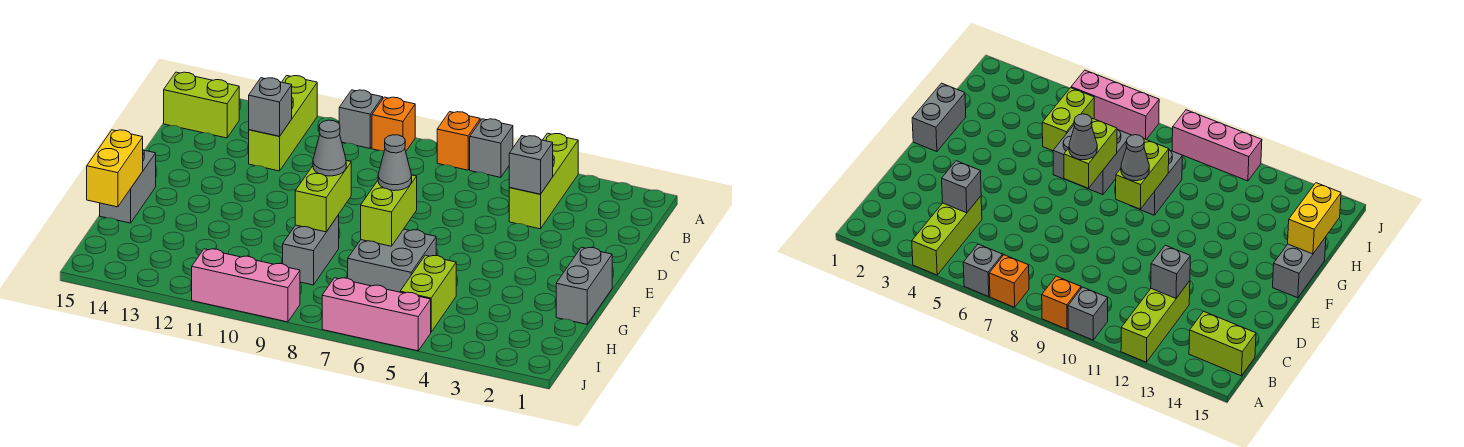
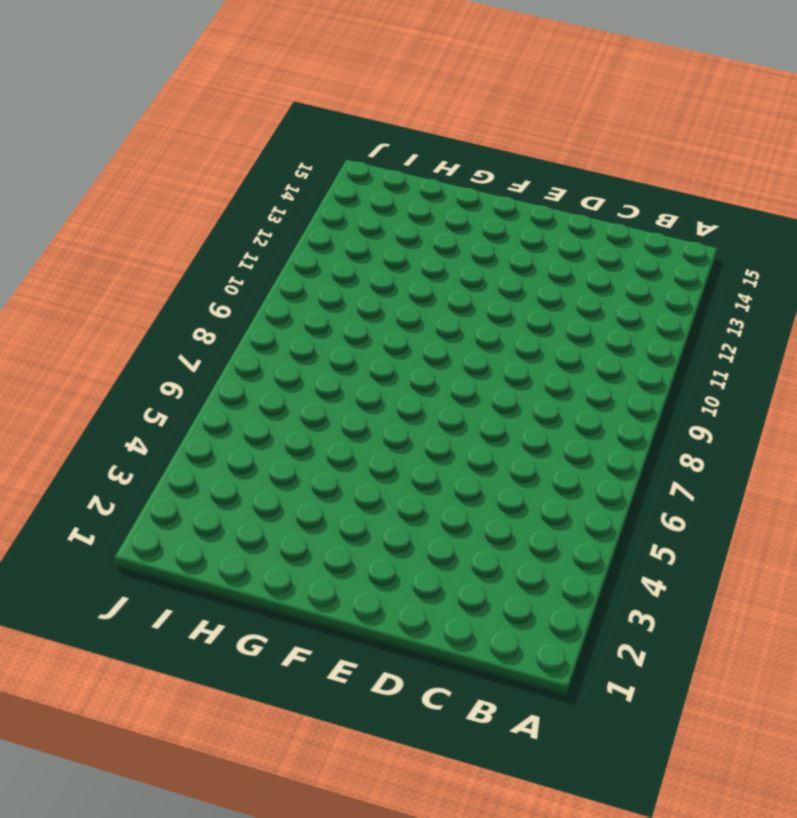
none -> lime brick A4:C4 level 1
none -> grey brick A6 level 1
none -> orange brick A7 level 1

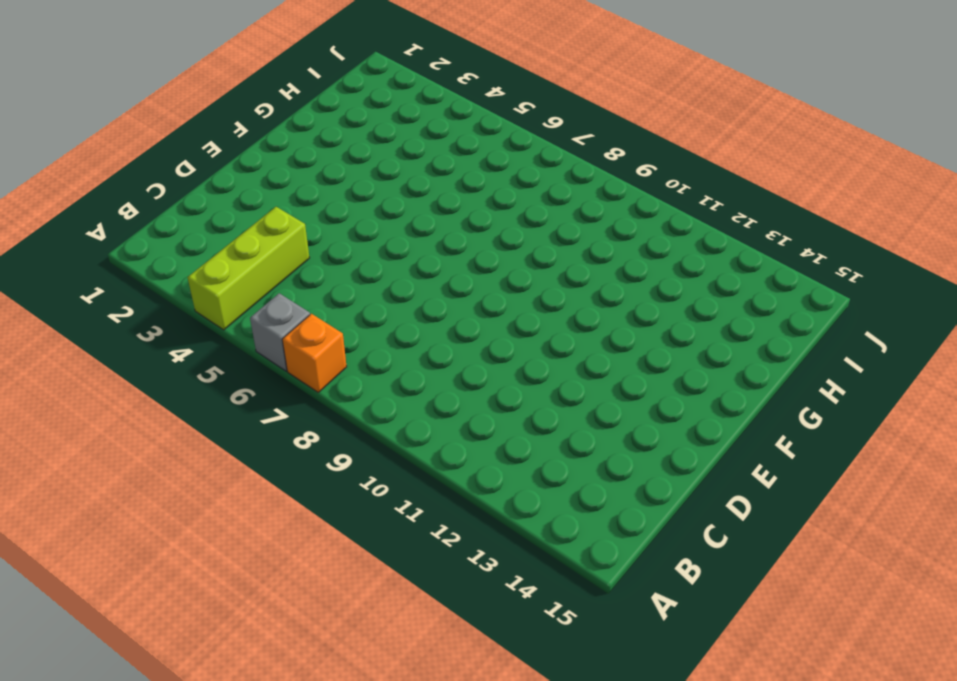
none -> orange brick A9 level 1
none -> grey brick A10 level 1
none -> lime brick A12:C12 level 1

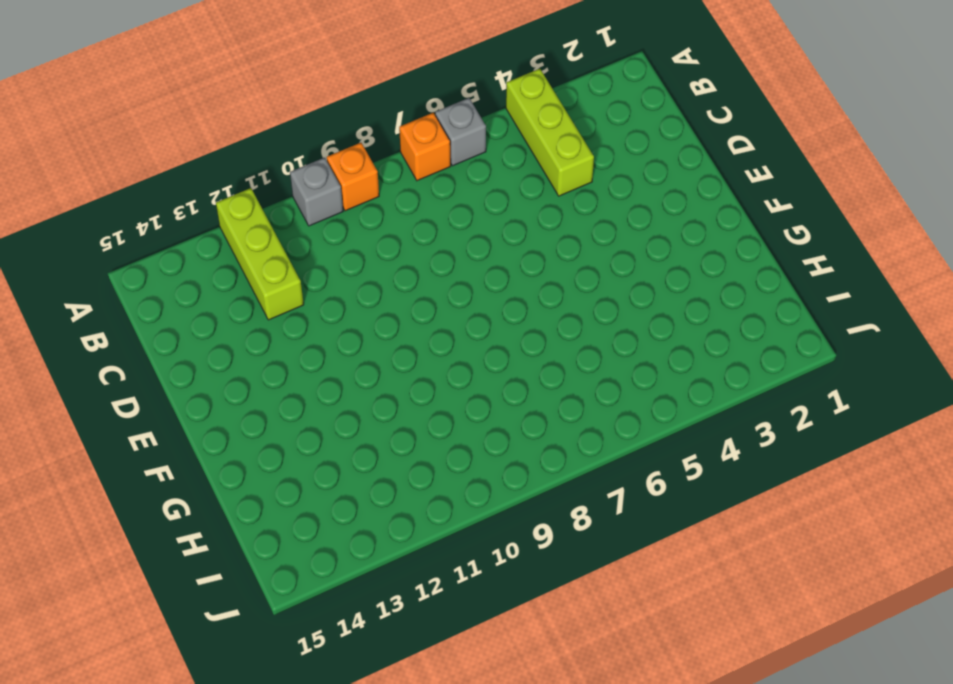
none -> lime brick B14:B15 level 1
none -> grey brick F1:G1 level 1
none -> grey brick F15:G15 level 1

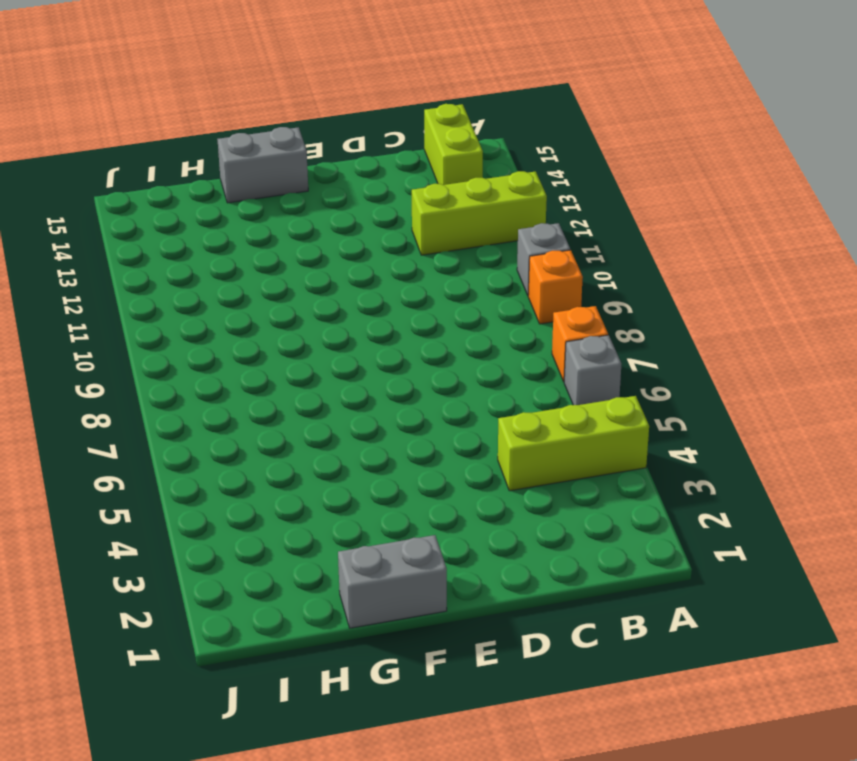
none -> grey brick G6:H7 level 1
none -> grey brick G9:H9 level 1
none -> lime brick H5:I5 level 1

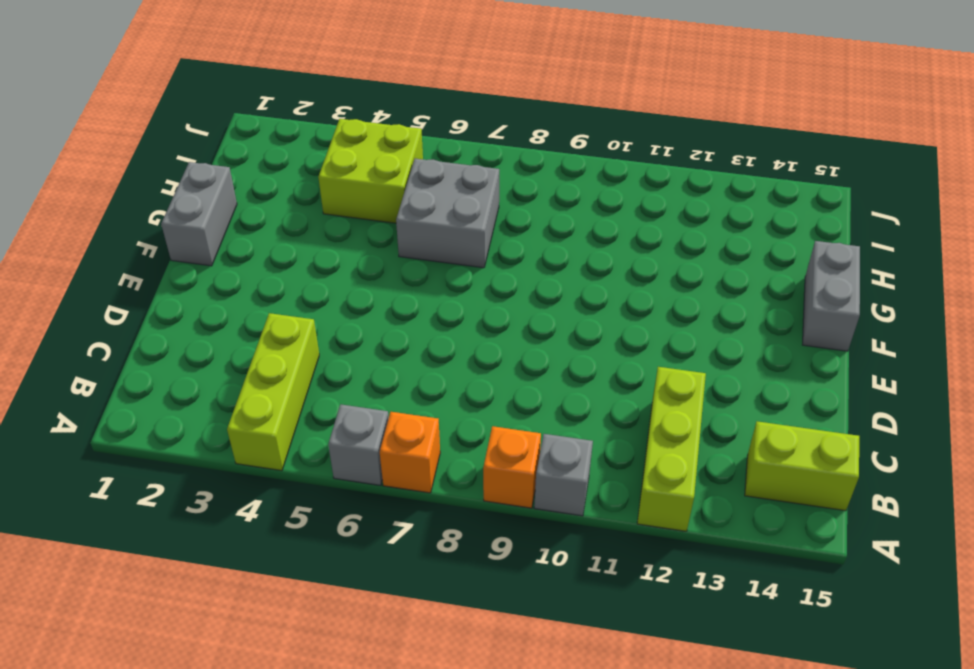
lime brick H4:I5 level 1 -> lime brick H5:I5 level 1
none -> grey brick G9:H9 level 1
none -> pink brick J5:J7 level 1
none -> pink brick J9:J11 level 1

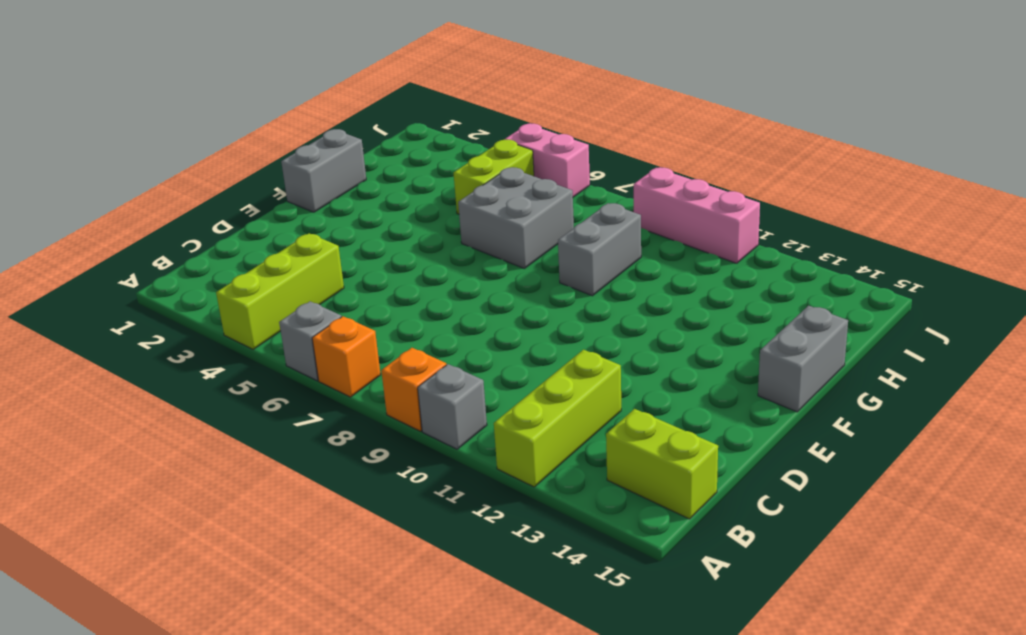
pink brick J5:J6 level 1 -> pink brick J5:J7 level 1
none -> grey brick C4 level 2
none -> grey brick C12 level 2
none -> lime brick F7:G7 level 2

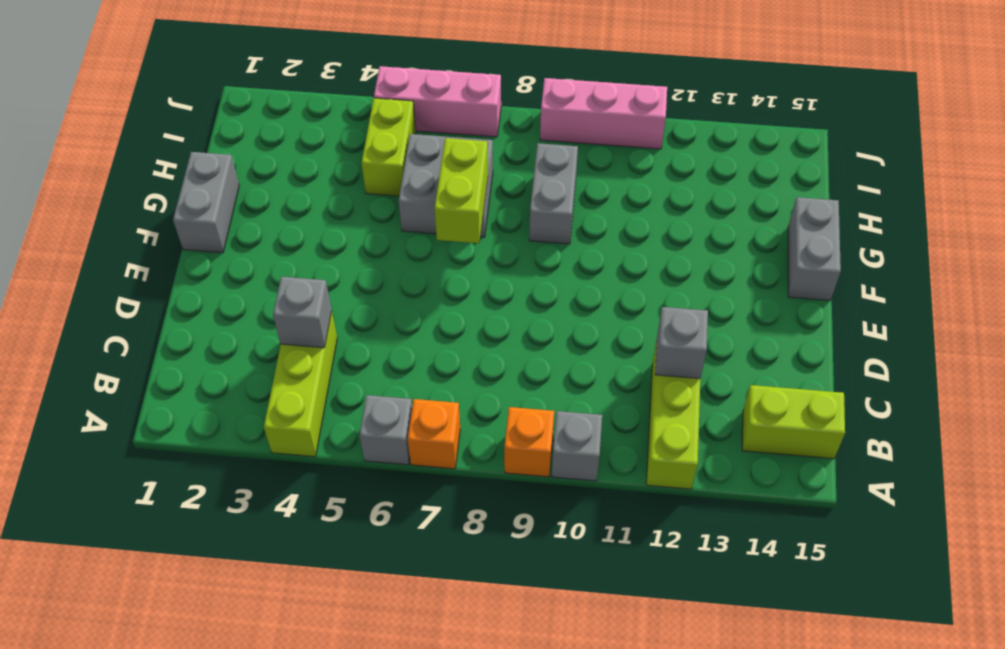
none -> lime brick F9:G9 level 2
none -> yellow brick G15:H15 level 2
none -> grey cone F7 level 3

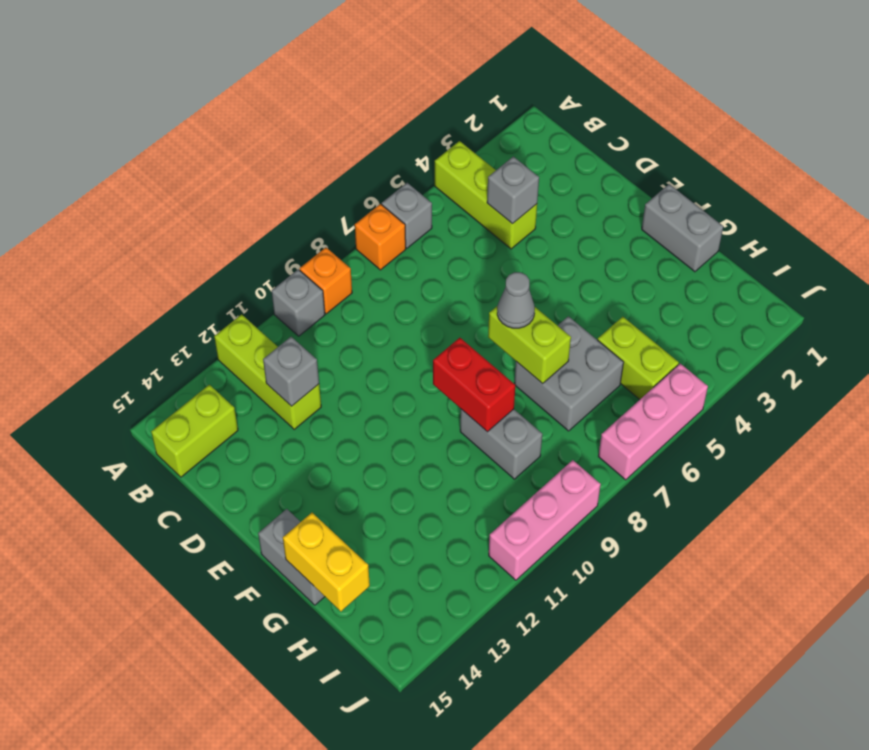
red brick F9:G9 level 2 -> lime brick F9:G9 level 2
none -> grey cone F9 level 3

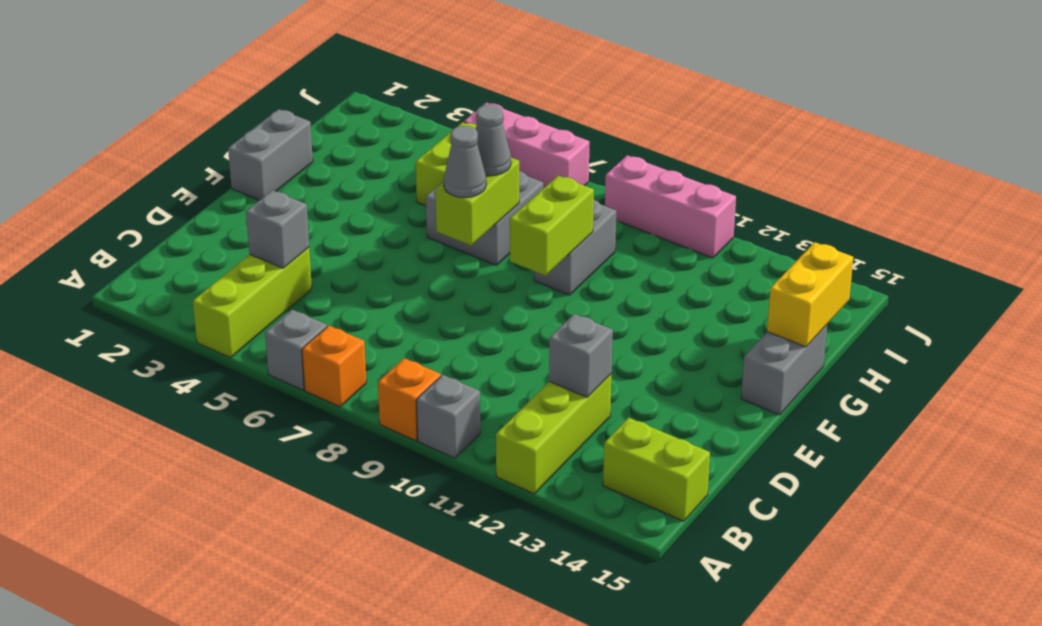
grey cone G7 level 3 -> grey cone F9 level 3

